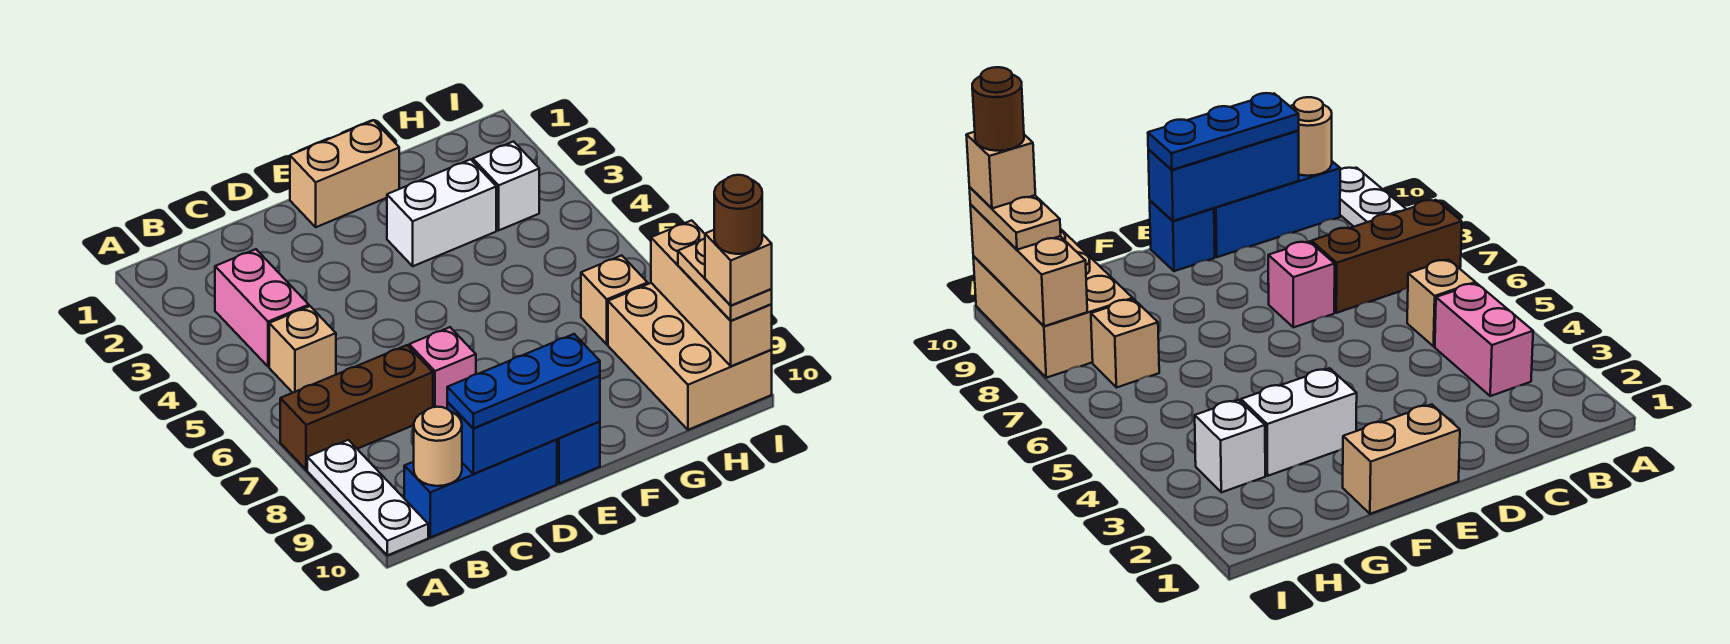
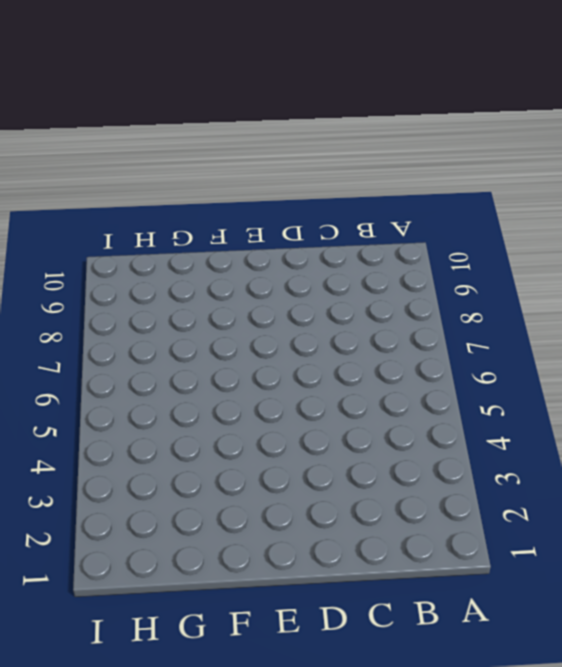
none -> brown brick A7:C7 level 1
none -> white plate A8:A10 level 1
none -> pink brick B3:B4 level 1

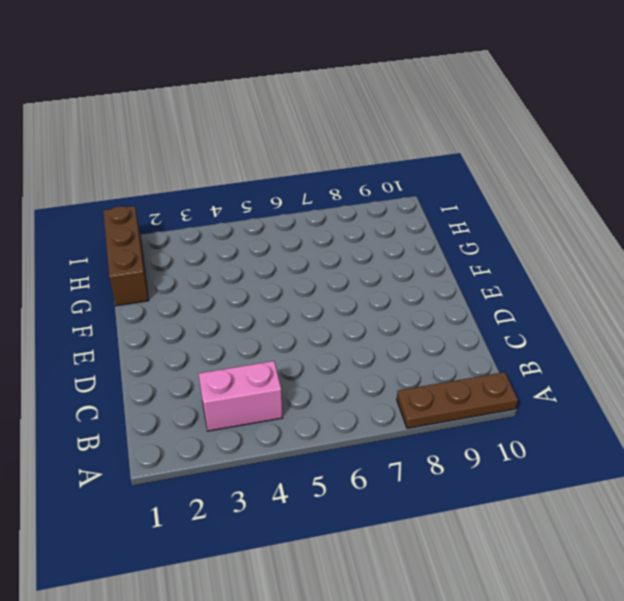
brown plate A8:A10 level 1 -> white plate A8:A10 level 1
brown brick G1:I1 level 1 -> brown brick A7:C7 level 1
none -> tan brick B5 level 1
none -> blue brick B10:D10 level 1
none -> pink brick D7 level 1

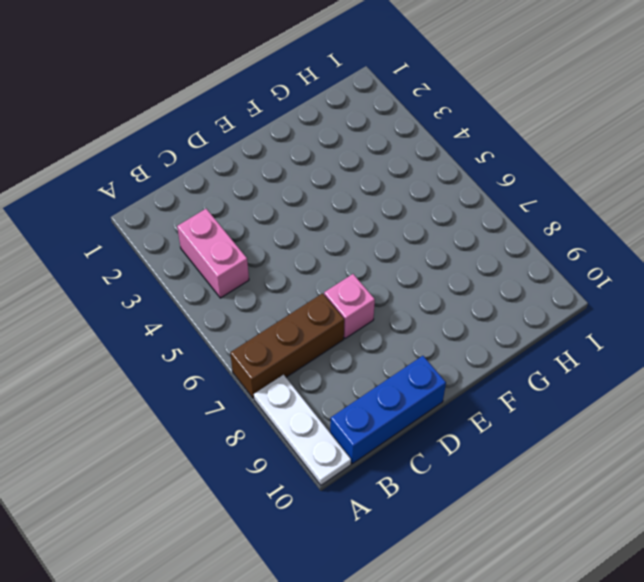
none -> tan brick B5 level 1
none -> tan brick E1:F1 level 1
none -> blue brick E10 level 1

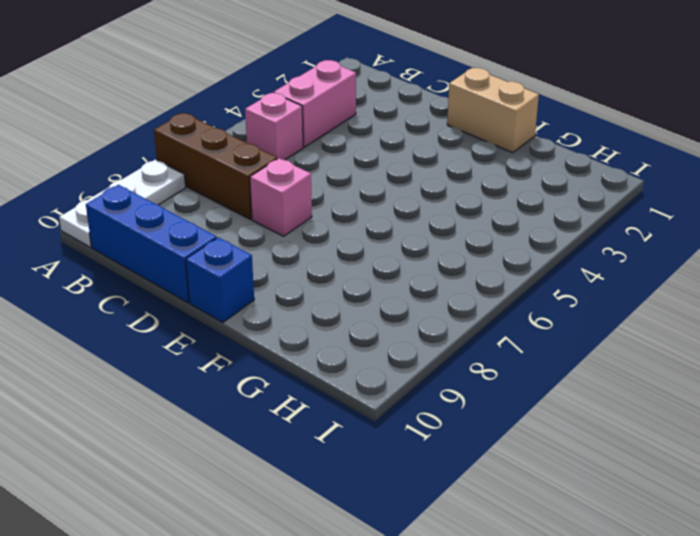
pink brick B5 level 1 -> tan brick B5 level 1
none -> white brick F3:G3 level 1
none -> white brick H3 level 1
none -> tan brick H7 level 1

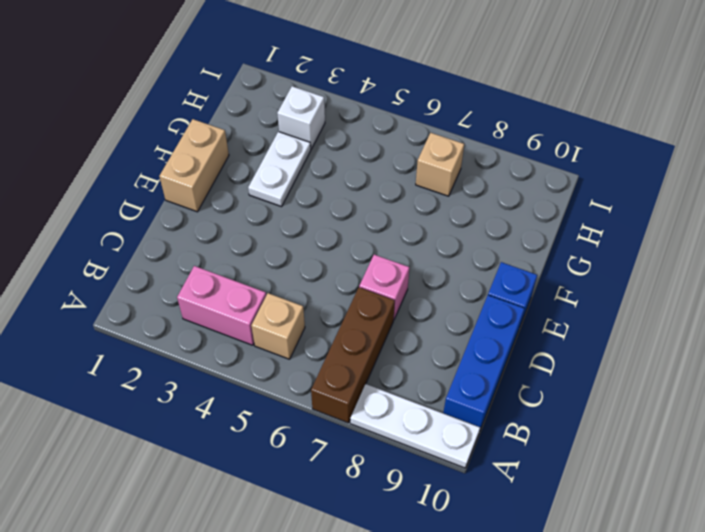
white plate F3:G3 level 1 -> white brick F3:G3 level 1
none -> tan brick H8:I10 level 1
none -> tan round brick B10 level 2
none -> blue brick C10:E10 level 2

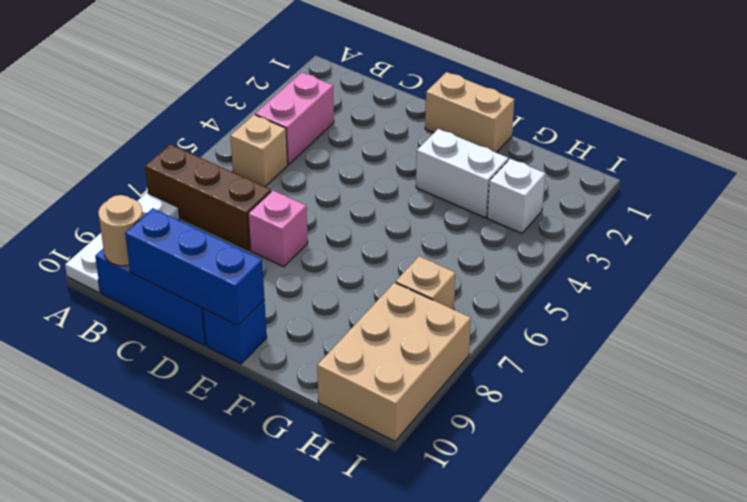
none -> tan brick I8:I10 level 2
none -> blue plate C10:E10 level 3
none -> tan plate I9:I10 level 3

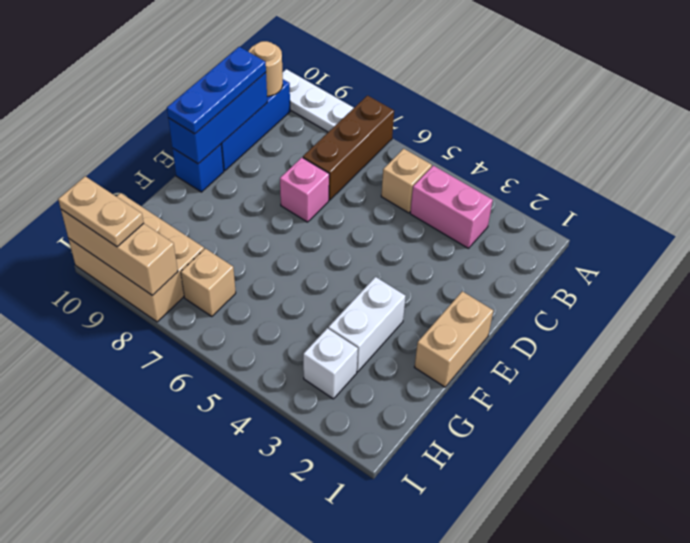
none -> tan brick I10 level 4
none -> brown round brick I10 level 5

